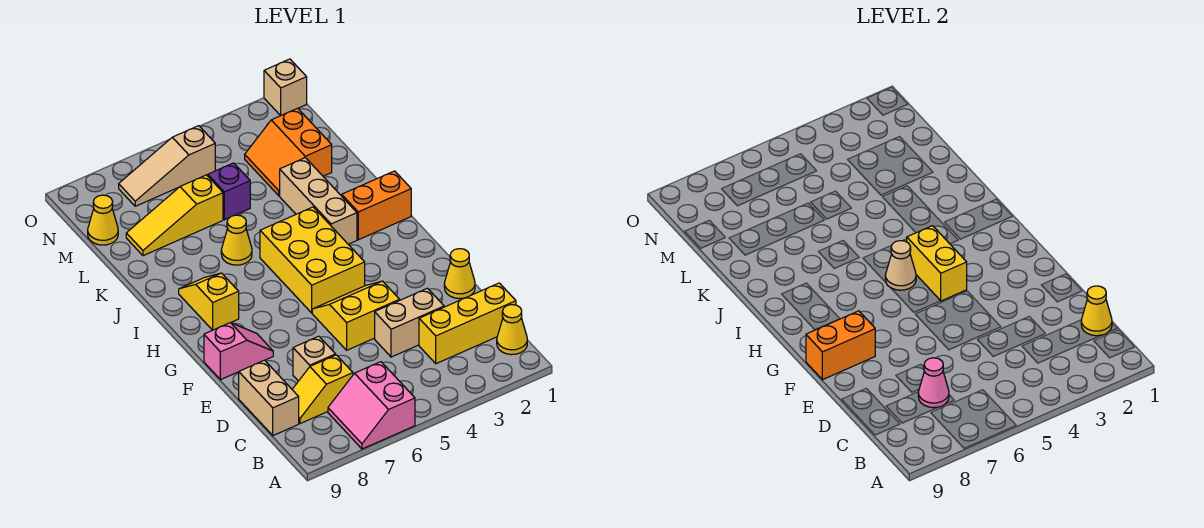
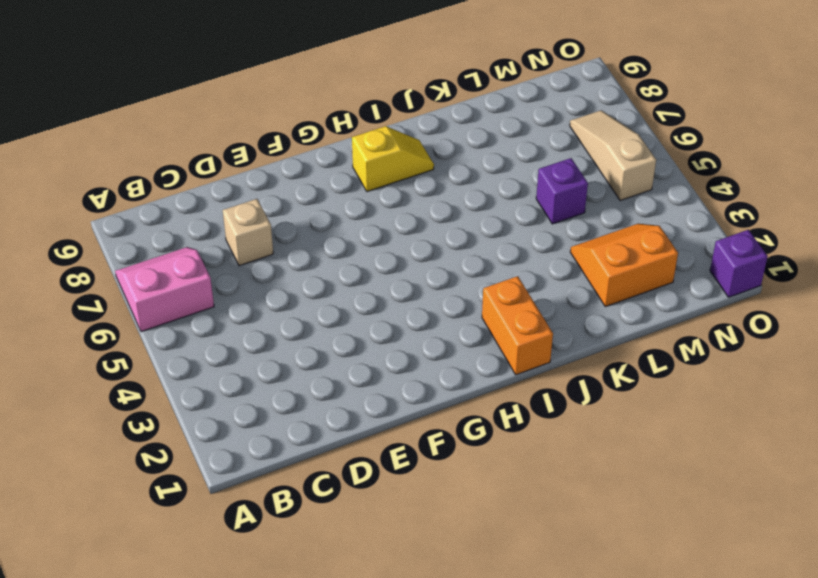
purple brick O1 level 1 -> tan brick O1 level 1
none -> yellow cone B1 level 1
none -> yellow brick C1:C3 level 1
none -> yellow slope C7:C8 level 1 top 7

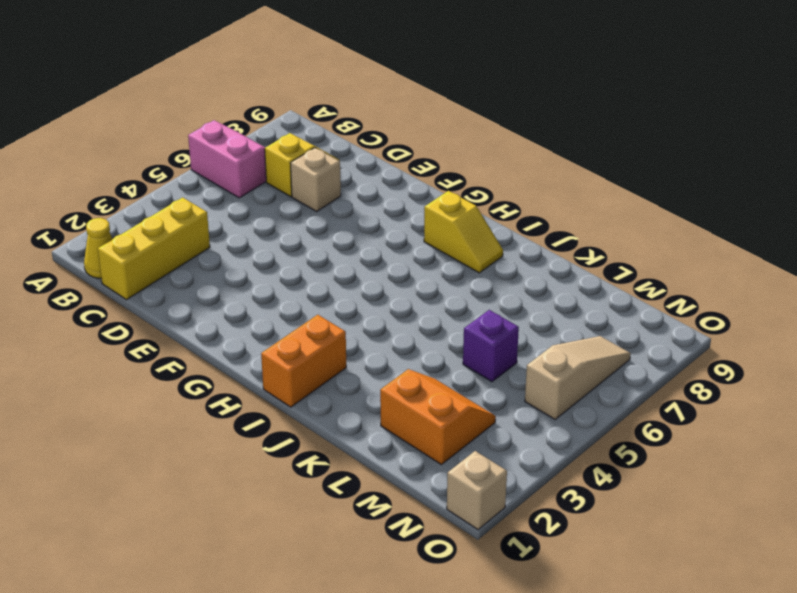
none -> tan brick C9:D9 level 1
none -> tan brick D3:D4 level 1
none -> yellow cone E1 level 1

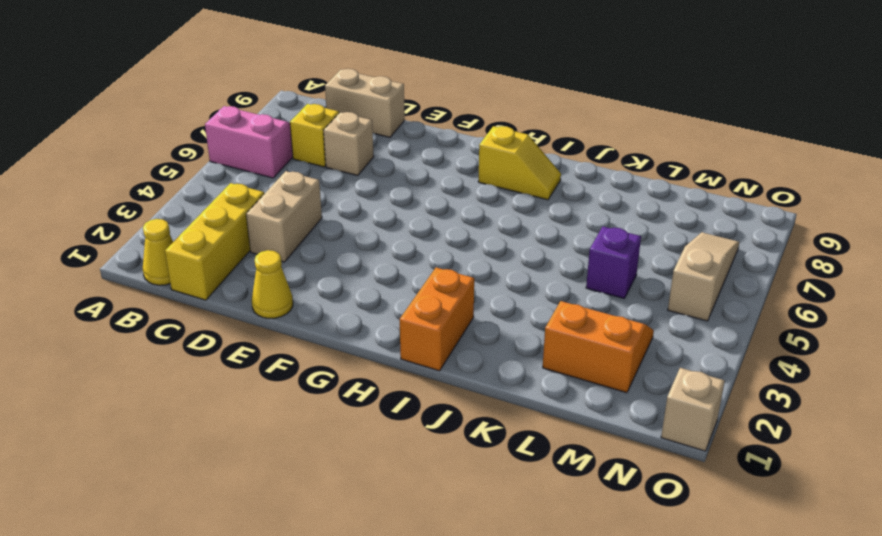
none -> yellow slope E4:F5 level 1 top E
none -> pink slope F8:F9 level 1 top 9
none -> yellow brick G4:I5 level 1

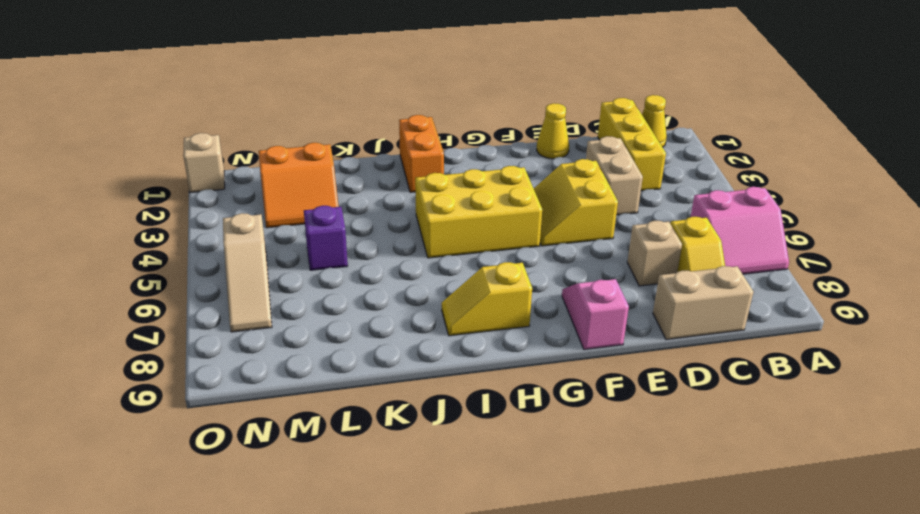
none -> tan brick I3:K3 level 1
none -> yellow cone J6 level 1
none -> yellow slope L6:L8 level 1 top 6

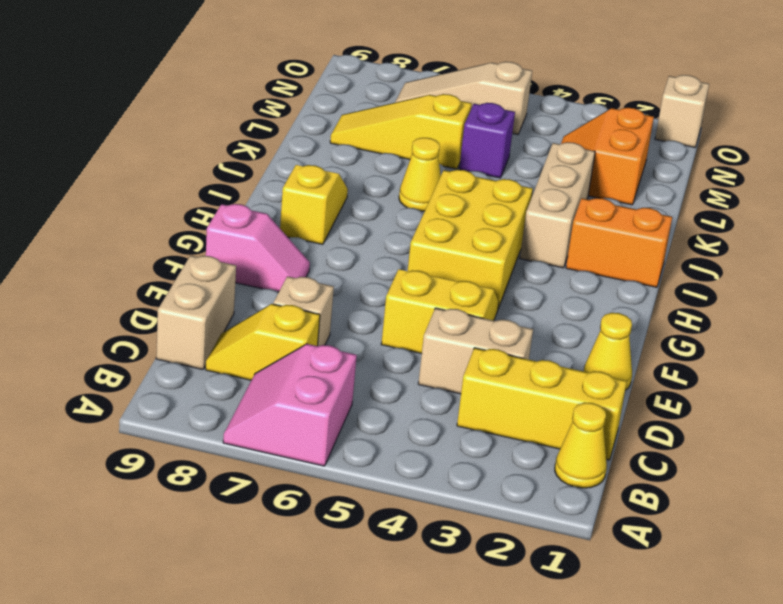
none -> yellow cone M9 level 1
none -> yellow cone C1 level 2
none -> pink cone C7 level 2

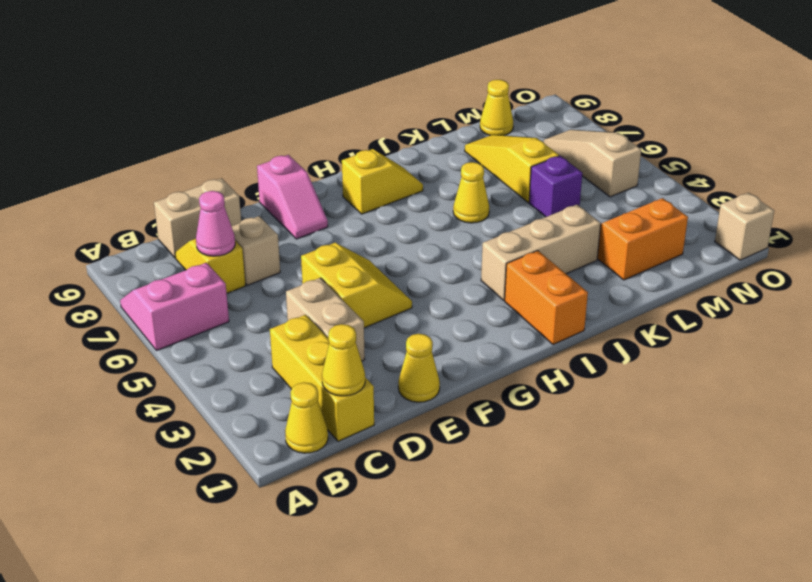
none -> yellow brick G4:I5 level 1
none -> orange brick F8:F9 level 2
none -> yellow brick G4:H4 level 2

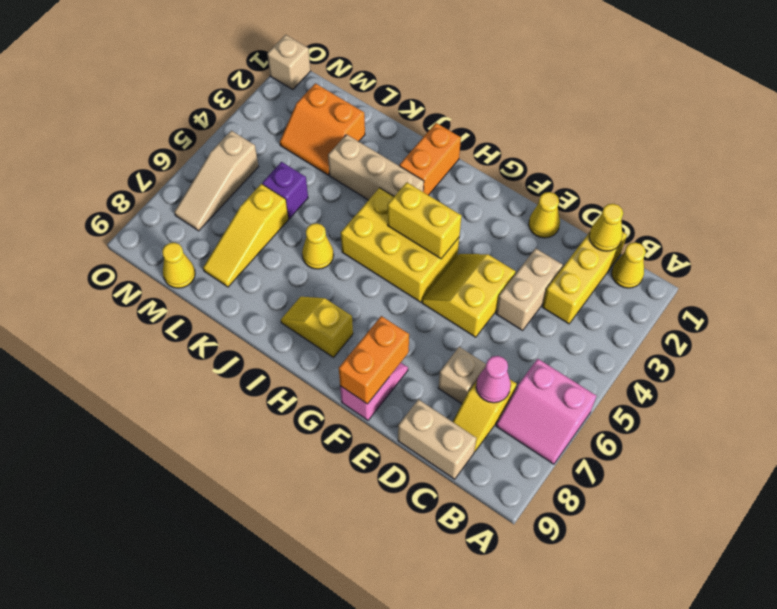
none -> tan cone H5 level 2

